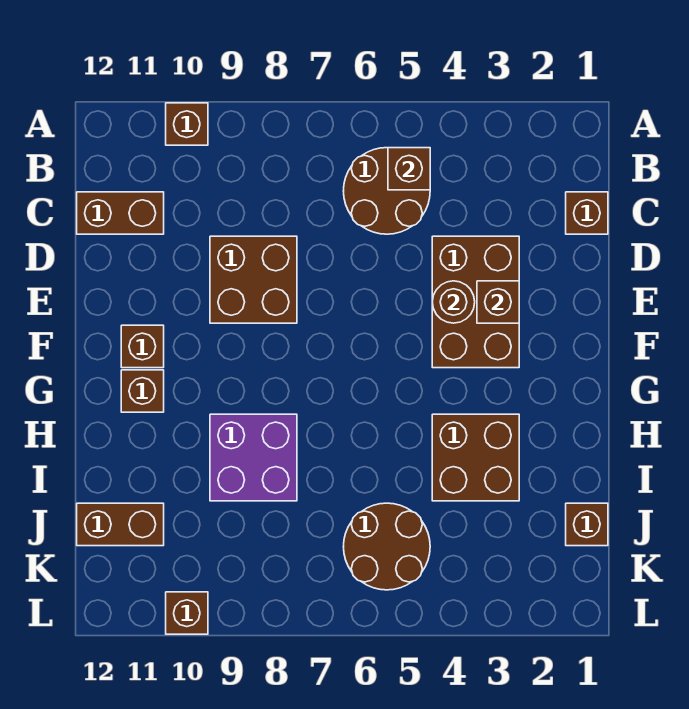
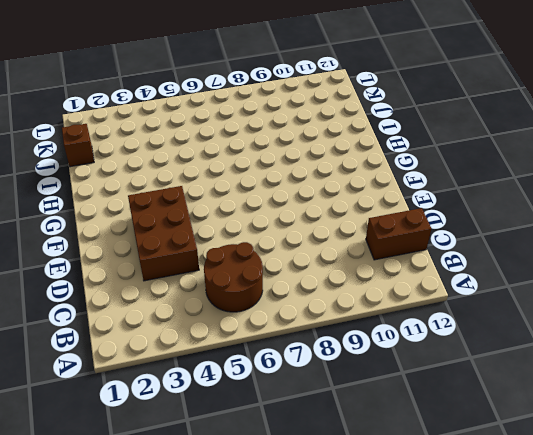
none -> brown brick A10 level 1
none -> brown brick C1 level 1
none -> brown brick D8:E9 level 1

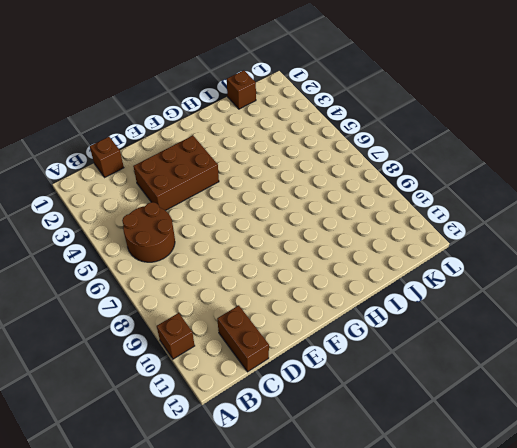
none -> brown brick D8:E9 level 1
none -> brown brick F11 level 1
none -> brown brick G11 level 1

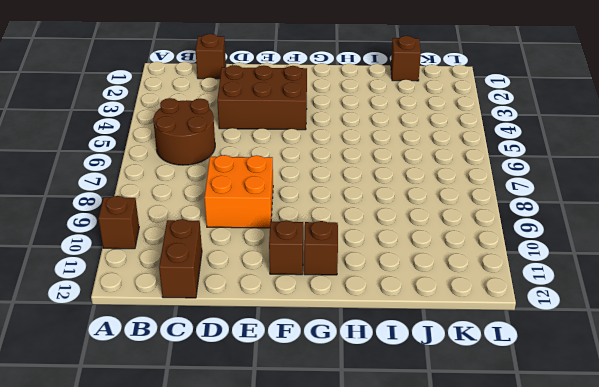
orange brick D8:E9 level 1 -> brown brick D8:E9 level 1
none -> brown brick H3:I4 level 1
none -> purple brick H8:I9 level 1
none -> brown round brick J5:K6 level 1

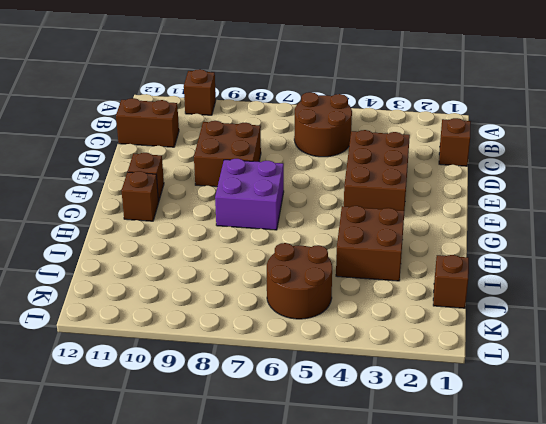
purple brick F7:G8 level 1 -> purple brick H8:I9 level 1
none -> brown brick J11:J12 level 1
none -> brown brick L10 level 1
none -> brown brick B5 level 2

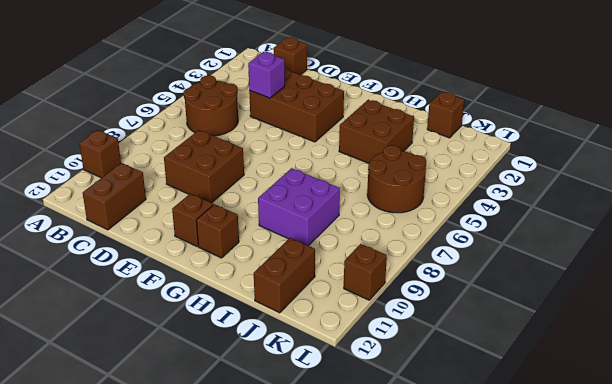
purple brick D4 level 2 -> none
none -> brown brick B5 level 2
none -> brown brick E3 level 2
none -> brown round brick E4 level 2

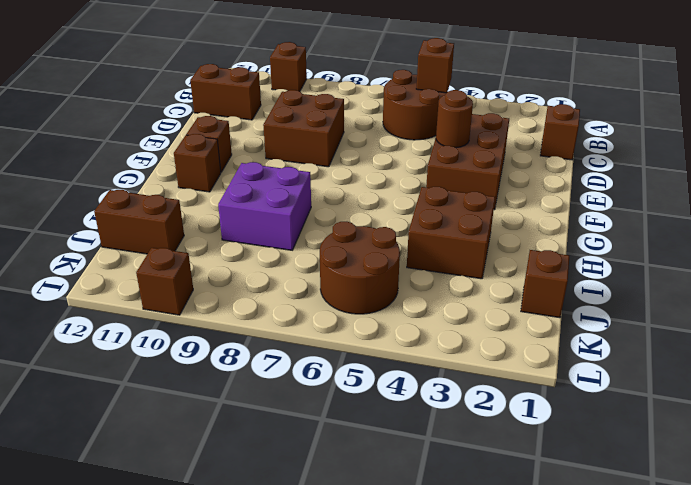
none -> brown brick E3 level 2

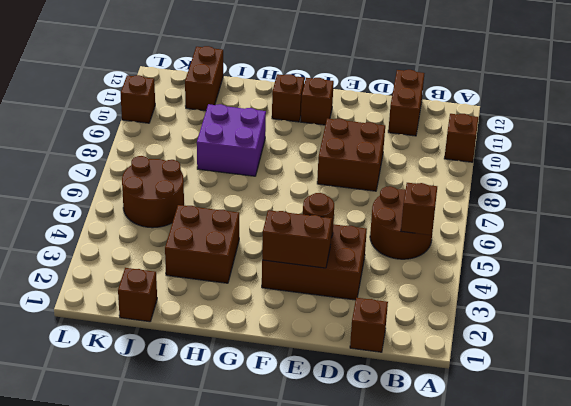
brown brick E3:F3 level 2 -> brown brick E3 level 2

